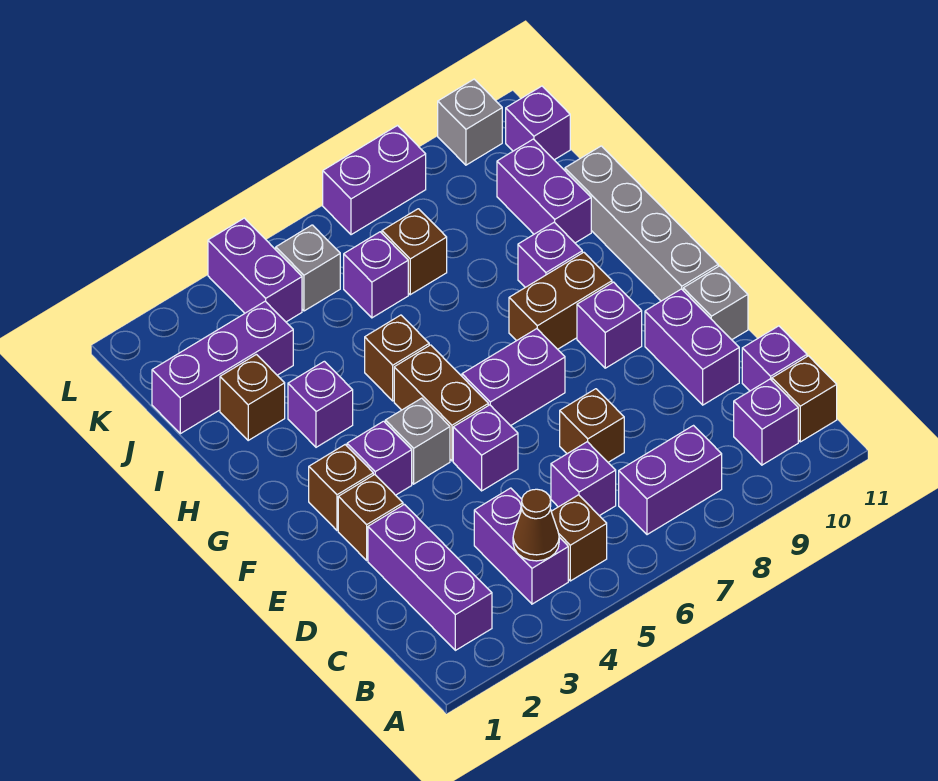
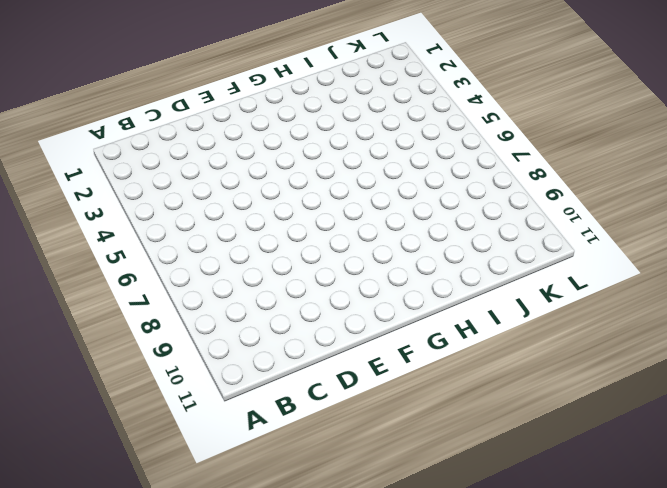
none -> purple brick B2:D2 level 1
none -> purple brick B4:C4 level 1
none -> brown brick B5 level 1
none -> purple brick B7:B8 level 1

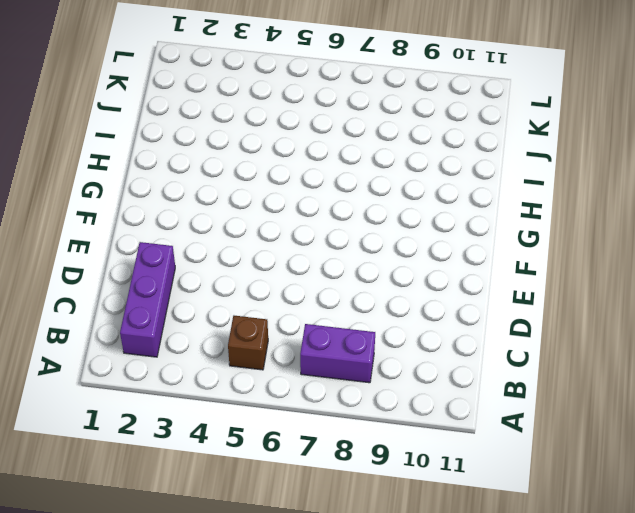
none -> purple brick B4:C4 level 1
none -> purple brick B10 level 1
none -> brown brick B11 level 1
none -> purple brick C6 level 1

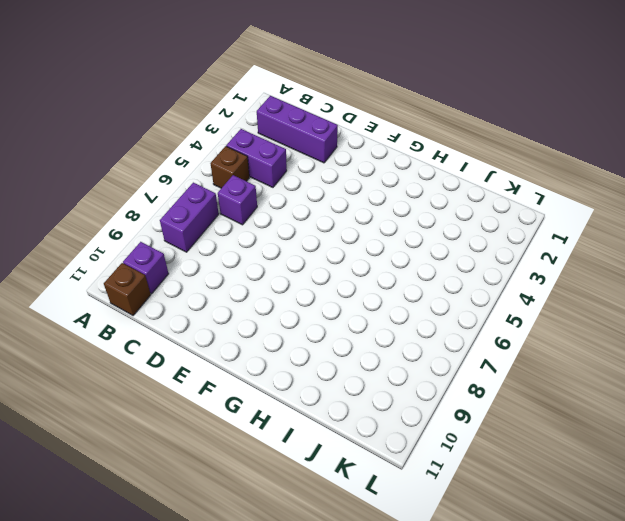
none -> purple brick C11 level 1
none -> brown brick D7 level 1
none -> purple brick D10:E10 level 1
none -> brown brick E2 level 1

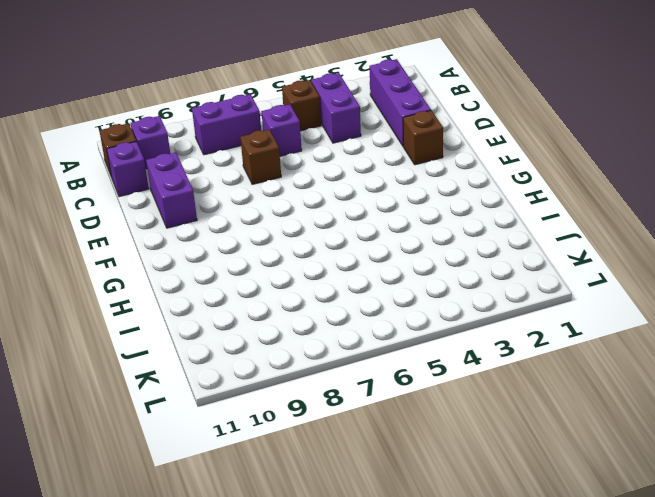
none -> purple brick E5 level 1
none -> grey brick E11 level 1
none -> brown brick F2 level 1
none -> purple brick F3 level 1

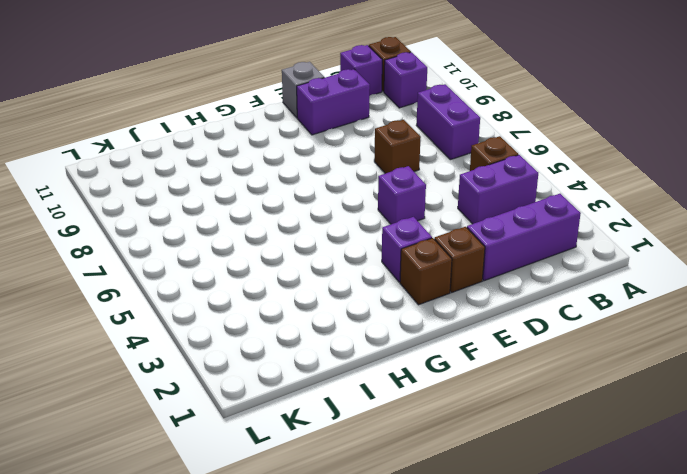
none -> purple brick C6 level 1
none -> grey brick F4 level 1
none -> brown brick F5:G5 level 1
none -> purple brick F6:F7 level 1

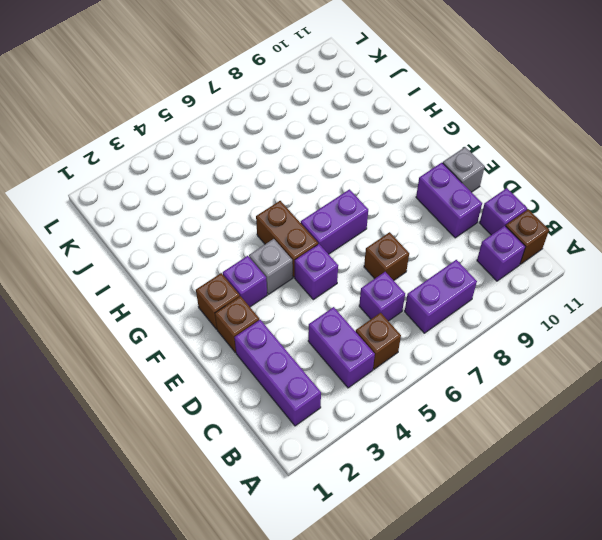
none -> purple brick F9 level 1
none -> grey brick F11:I11 level 1
none -> brown brick G8:G9 level 1
none -> purple brick H3 level 1

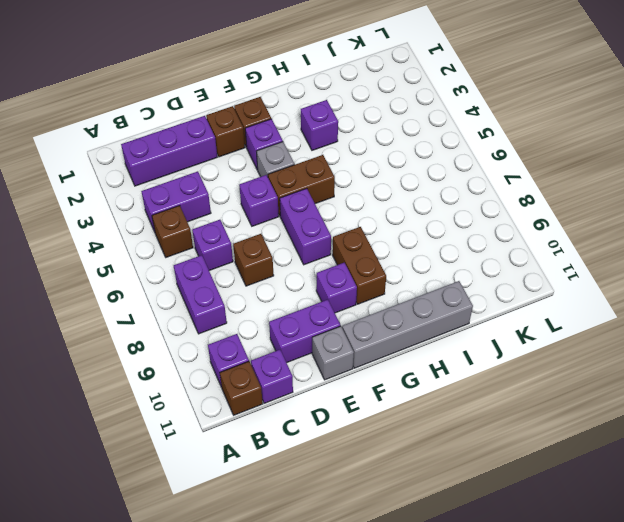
none -> brown brick H5 level 1
none -> purple brick H9 level 1
none -> brown brick I2 level 1
none -> purple brick I10:J10 level 1

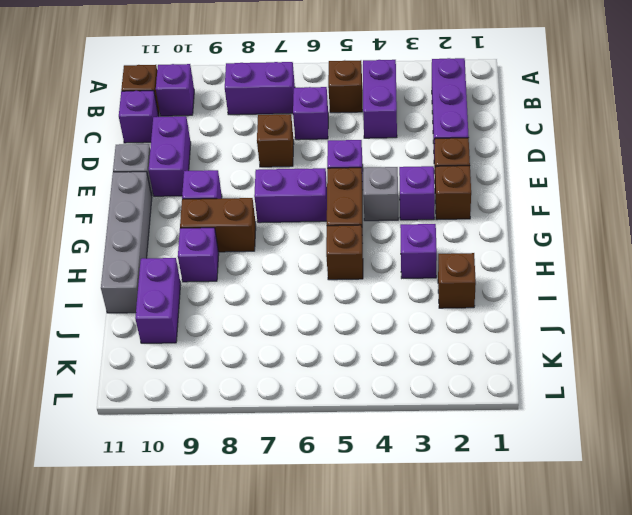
none -> purple brick J1:J3 level 1
none -> purple brick J6 level 1
none -> brown brick J7 level 1
none -> purple brick K4:L4 level 1

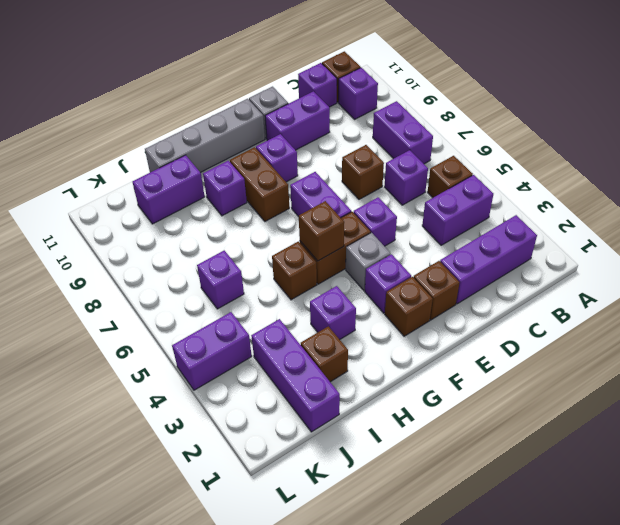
brown brick G5 level 2 -> brown brick J7 level 1
none -> grey brick K5 level 1
none -> purple brick K11 level 1
none -> purple brick L7:L8 level 1
none -> grey brick L10 level 1

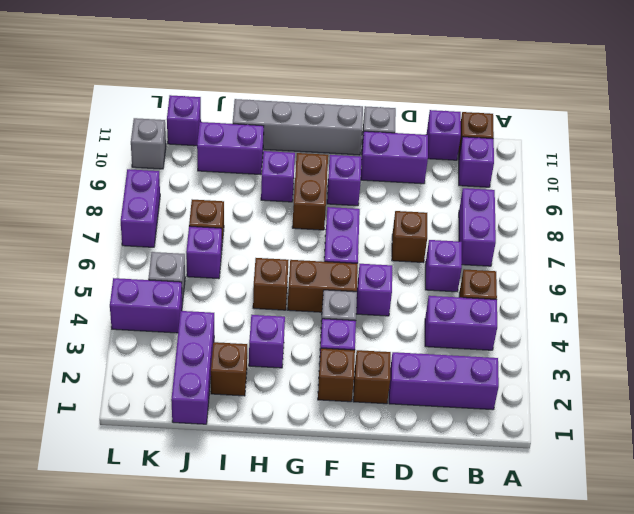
none -> brown cone B4 level 2

